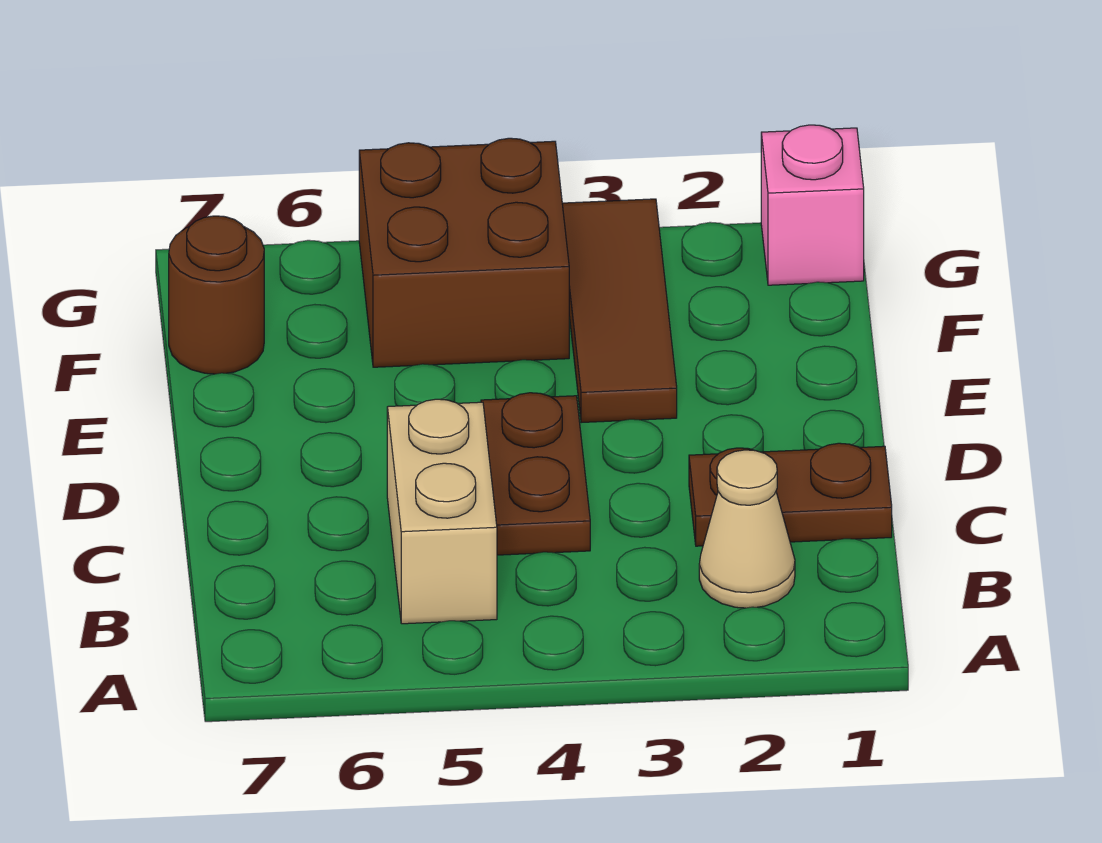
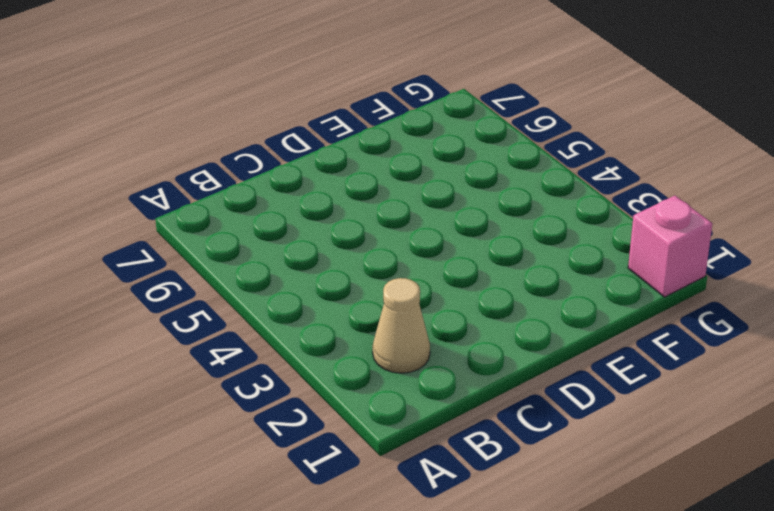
none -> tan brick B5:C5 level 1
none -> brown plate C1:C2 level 1

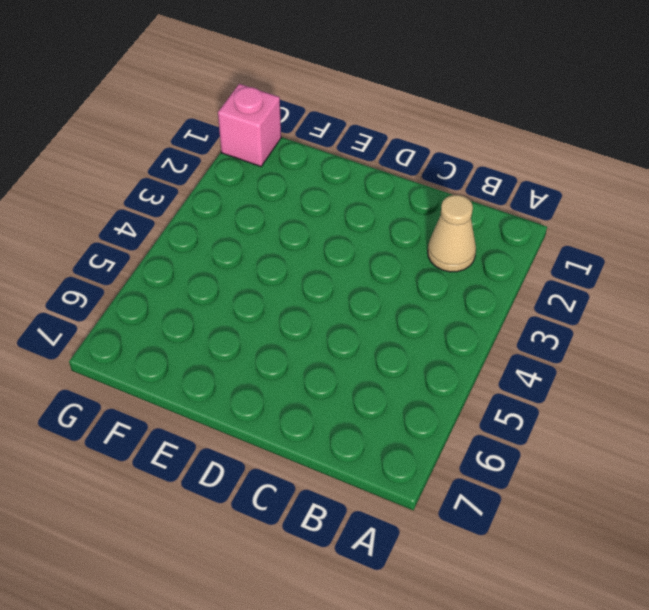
none -> tan brick B5:C5 level 1
none -> brown plate C1:C2 level 1

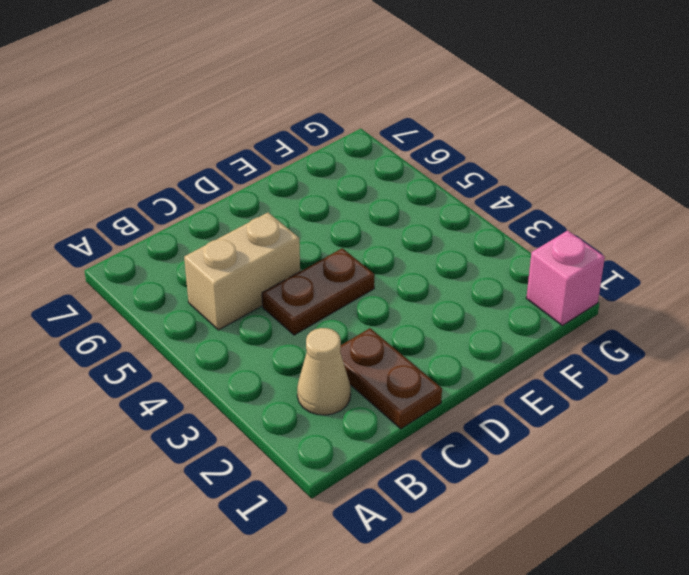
none -> brown tile E3:G3 level 1
none -> brown brick F4:G5 level 1

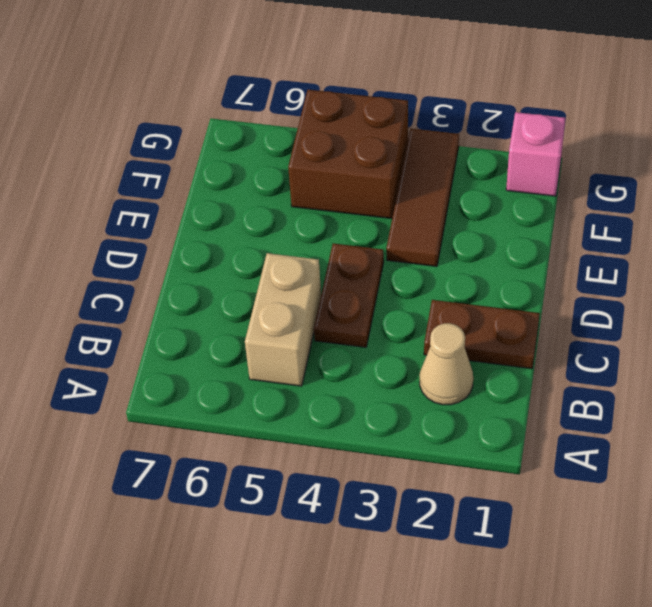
none -> brown round brick F7 level 1

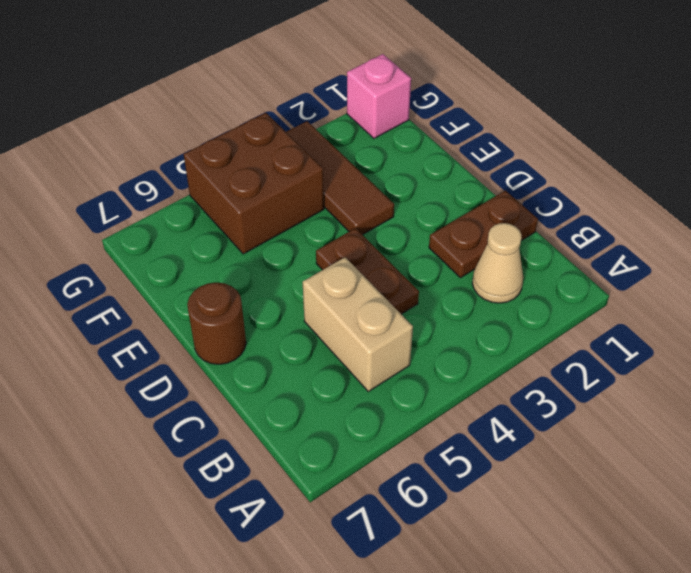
brown round brick D7 level 1 -> brown round brick F7 level 1

